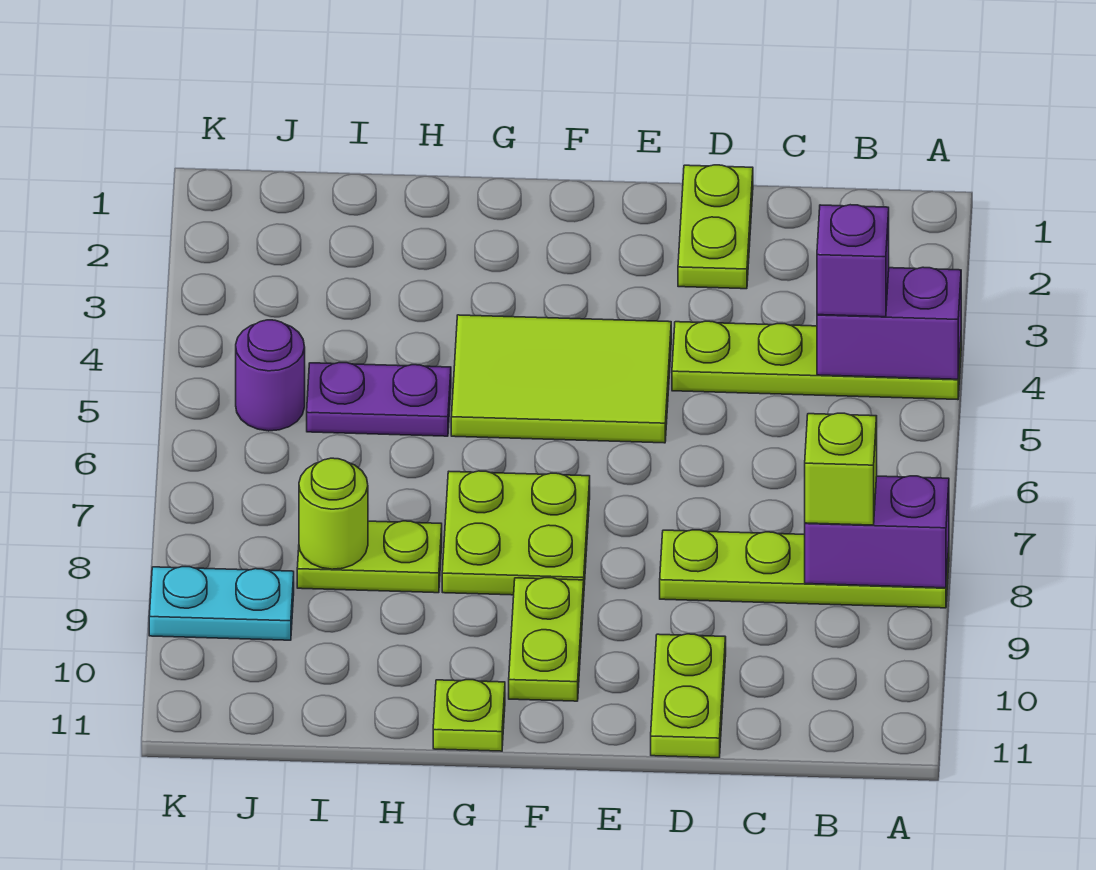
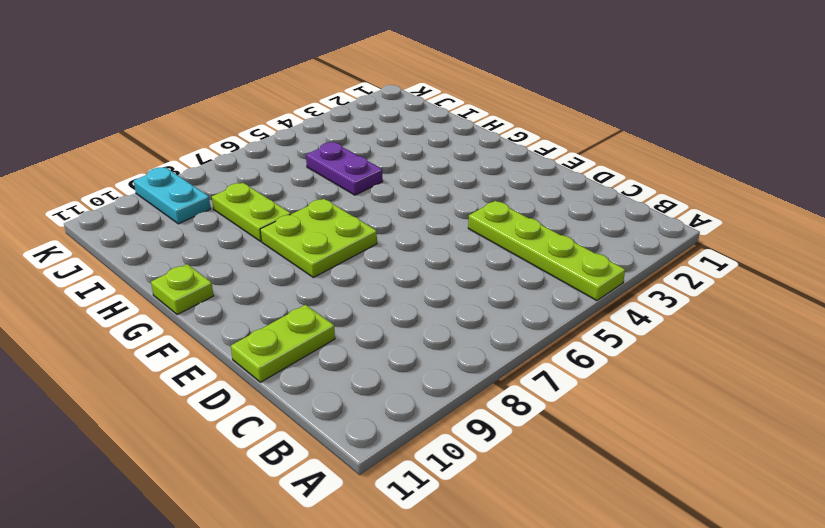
none -> lime plate A8:D8 level 1
none -> lime plate D1:D2 level 1
none -> lime tile E4:G5 level 1

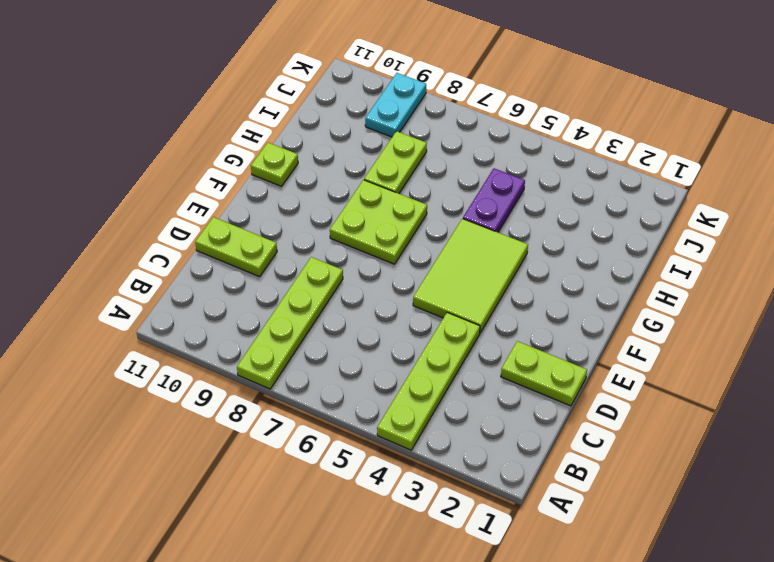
none -> lime plate F9:F10 level 1
none -> purple round brick J5 level 1
none -> purple brick A4:B4 level 2

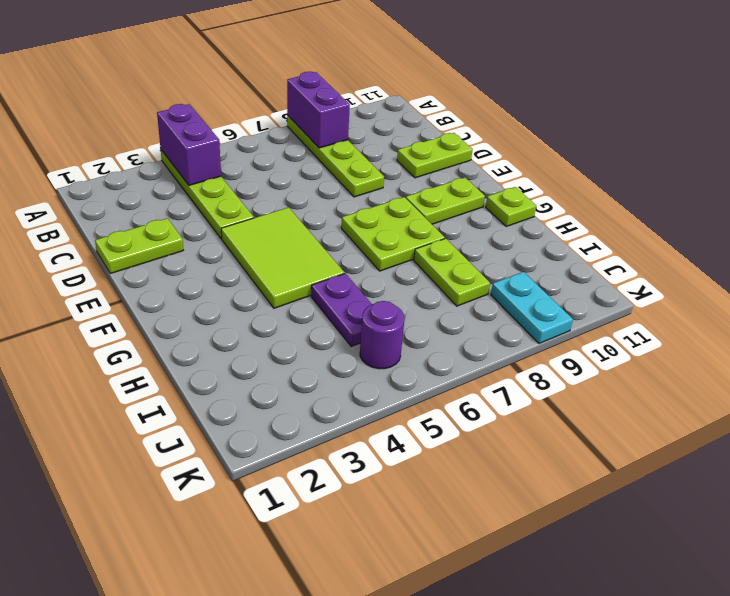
none -> lime round brick I8 level 2
none -> purple brick B4 level 3
none -> lime brick B8 level 3

